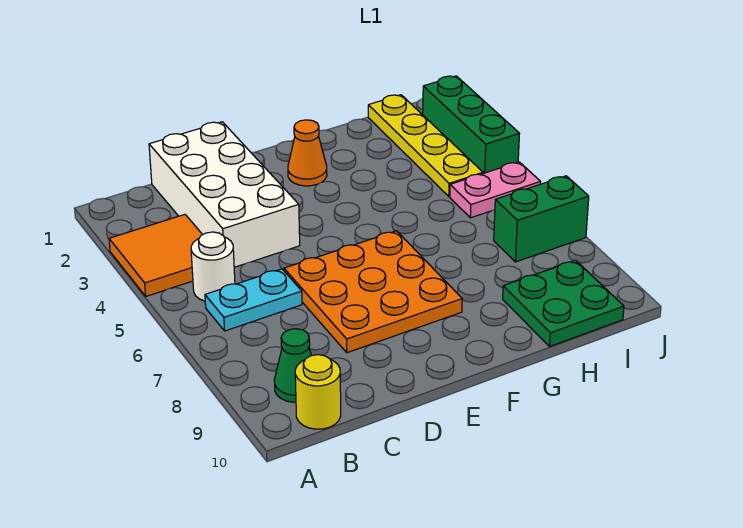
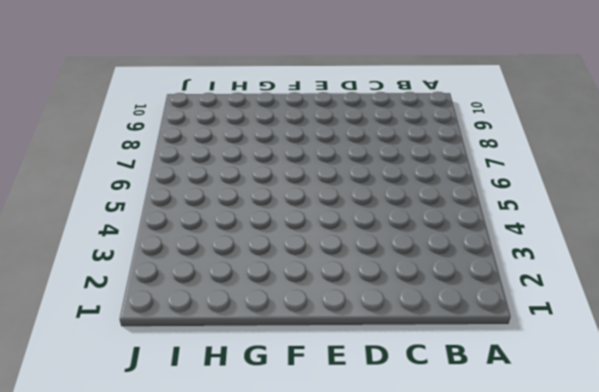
none -> orange tile A3:B4 level 1
none -> white round brick B5 level 1
none -> cyan plate B6:C6 level 1

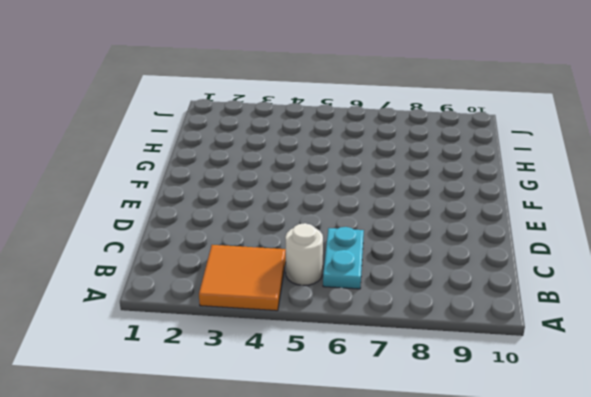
none -> green cone B9 level 1
none -> yellow round brick B10 level 1
none -> white brick C1:D4 level 1

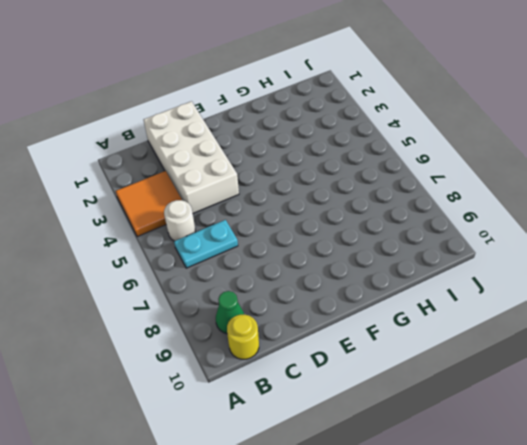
none -> orange plate D6:F8 level 1
none -> orange cone F2 level 1
none -> green plate H9:I10 level 1

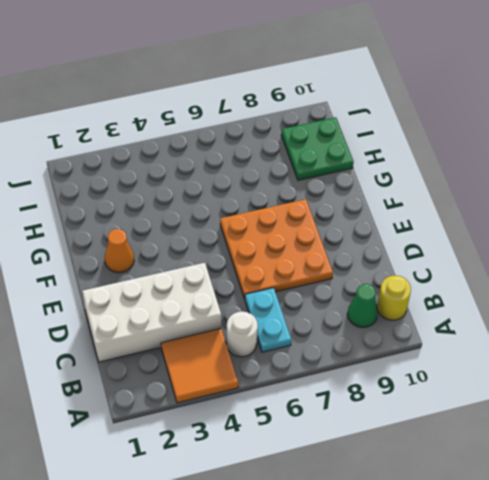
none -> yellow plate I1:I4 level 1
none -> pink plate I5:J5 level 1
none -> green brick I7:J7 level 1

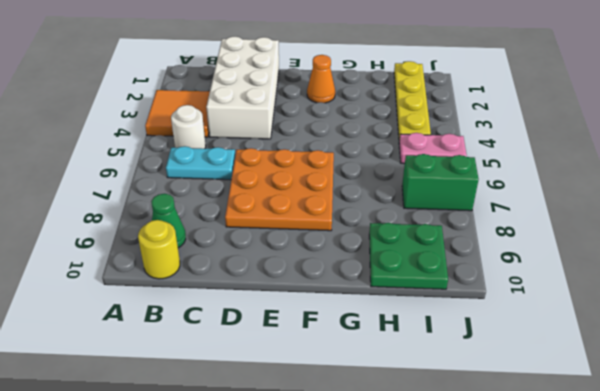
none -> green brick J2:J4 level 1

